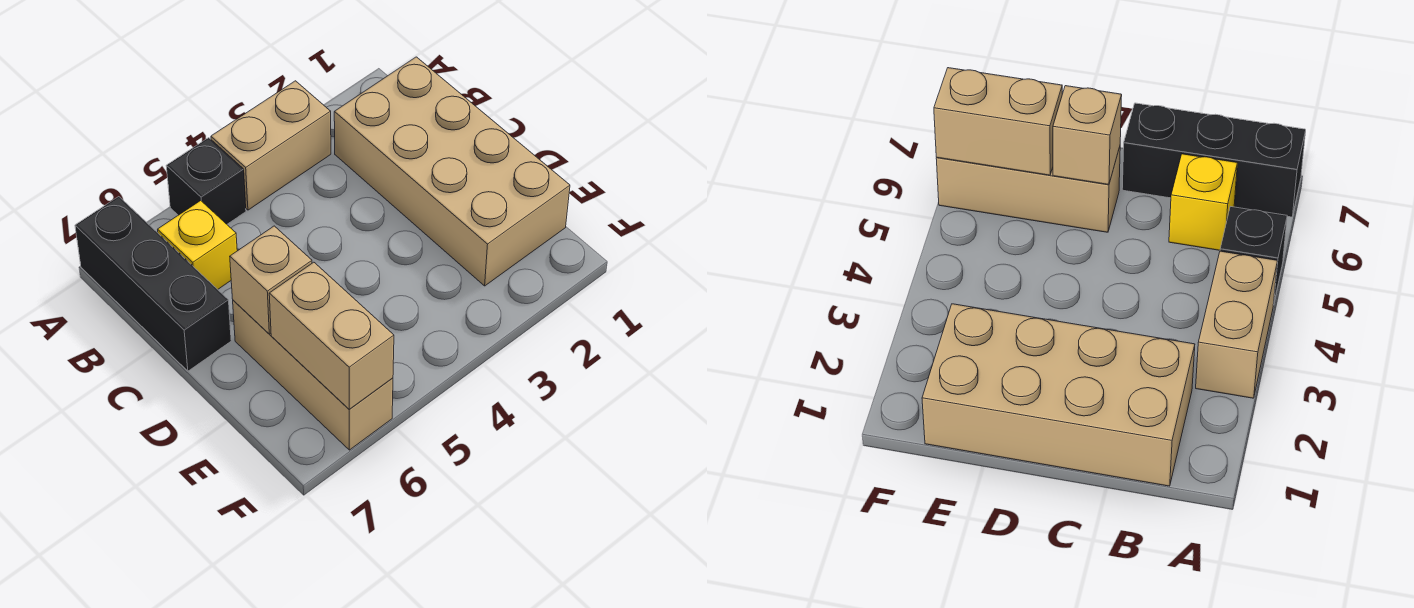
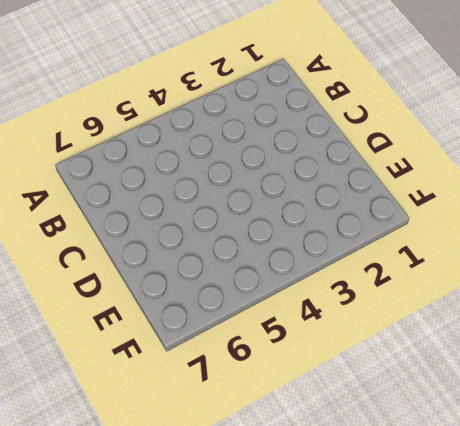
none -> tan brick A3:A4 level 1
none -> black brick A5 level 1

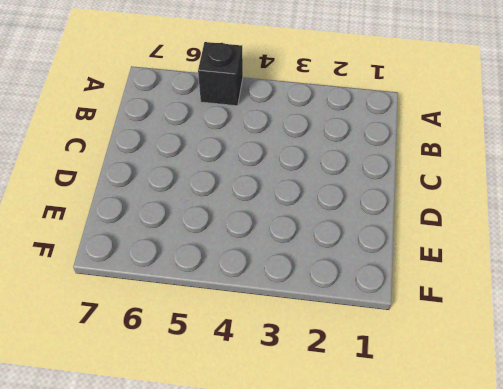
none -> tan brick A3:A4 level 1
none -> black brick A7:C7 level 1

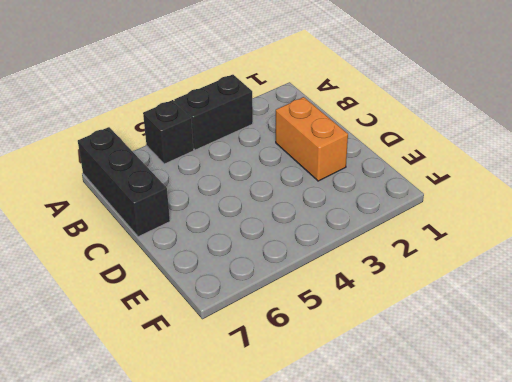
black brick A3:A4 level 1 -> tan brick A3:A4 level 1
orange brick C2:D2 level 1 -> tan brick B1:E2 level 1
none -> yellow brick B6 level 1
none -> tan brick D6:F6 level 1

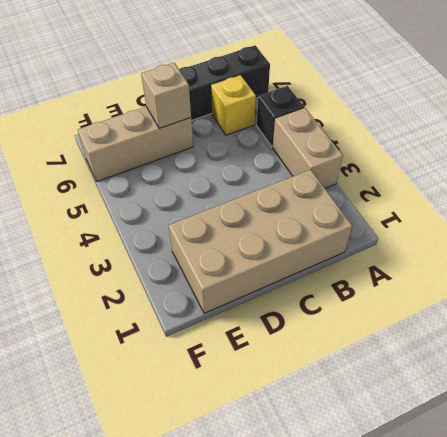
none -> tan brick E6:F6 level 2

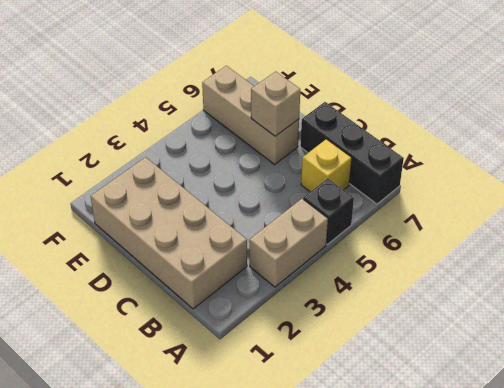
none -> tan brick E6:F6 level 2

